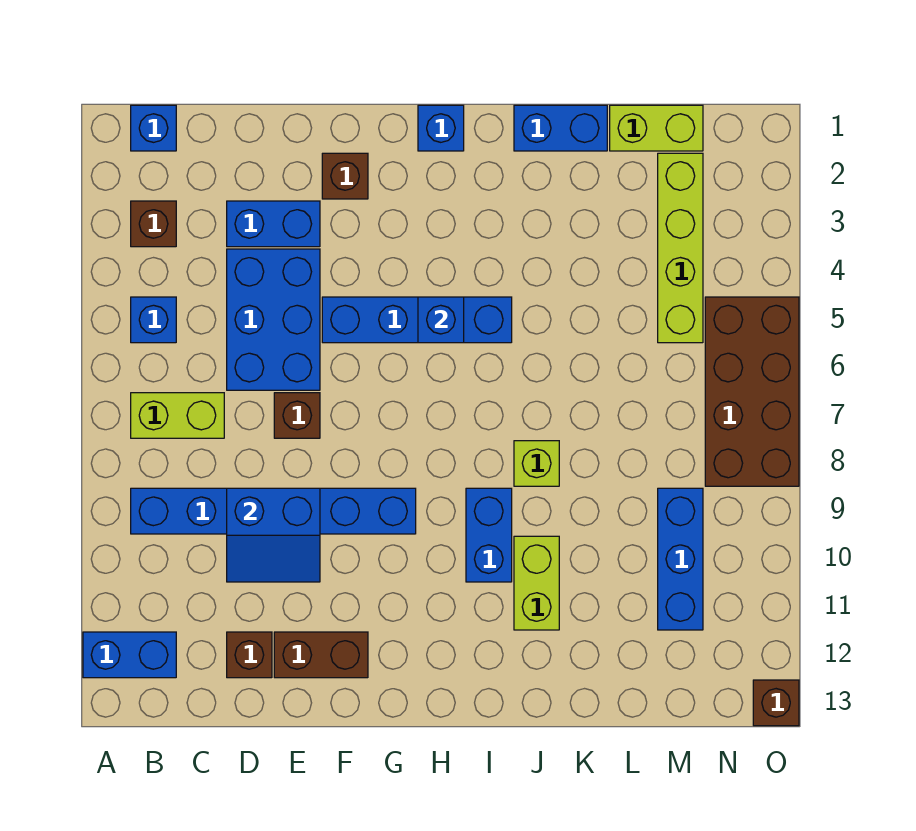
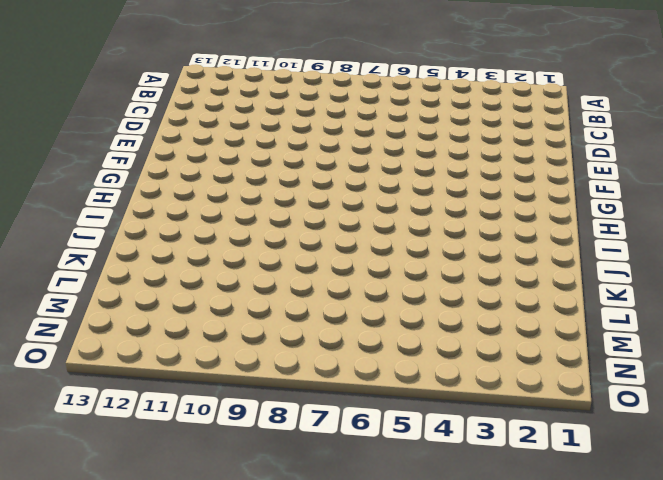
none -> blue brick A12:B12 level 1
none -> blue brick B1 level 1
none -> brown brick B3 level 1

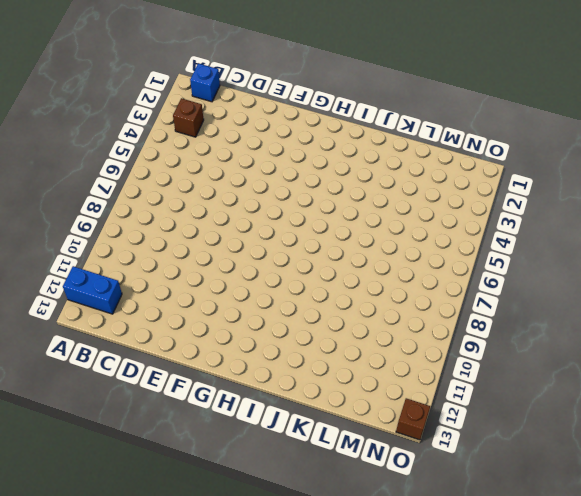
none -> blue brick B5 level 1
none -> lime brick B7:C7 level 1
none -> blue brick B9:G9 level 1

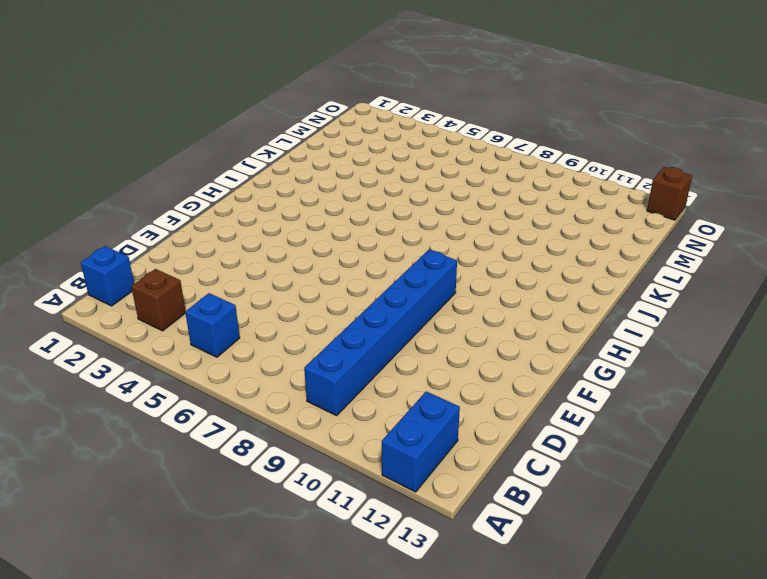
none -> lime brick B7:C7 level 1
none -> blue brick D3:E3 level 1
none -> blue brick D4:E6 level 1

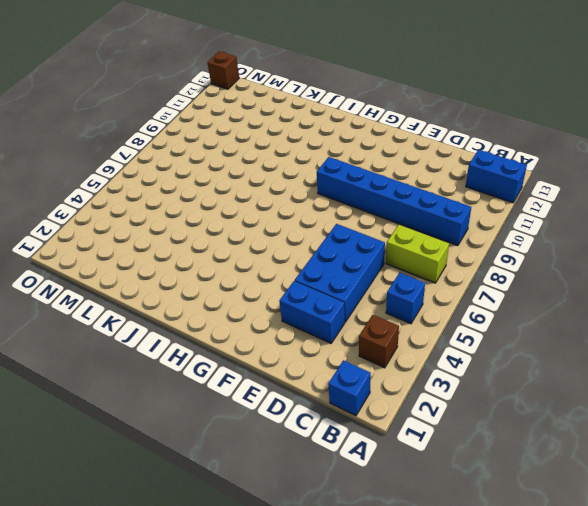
none -> brown brick D12 level 1
none -> brown brick E7 level 1
none -> brown brick E12:F12 level 1

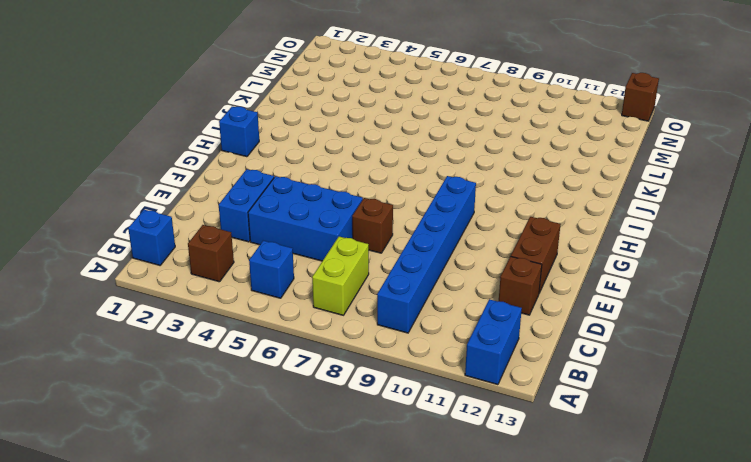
none -> brown brick F2 level 1
none -> blue brick F5:I5 level 1
none -> blue brick I9:I10 level 1

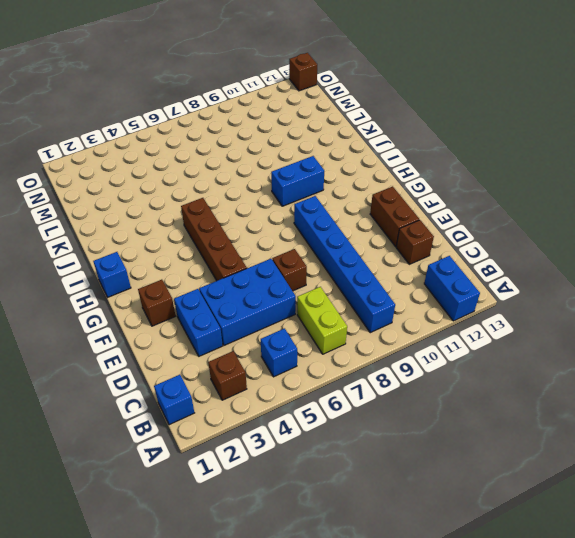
brown brick F5:I5 level 1 -> blue brick F5:I5 level 1
none -> blue brick J1:K1 level 1
none -> lime brick J8 level 1
none -> lime brick J10:J11 level 1

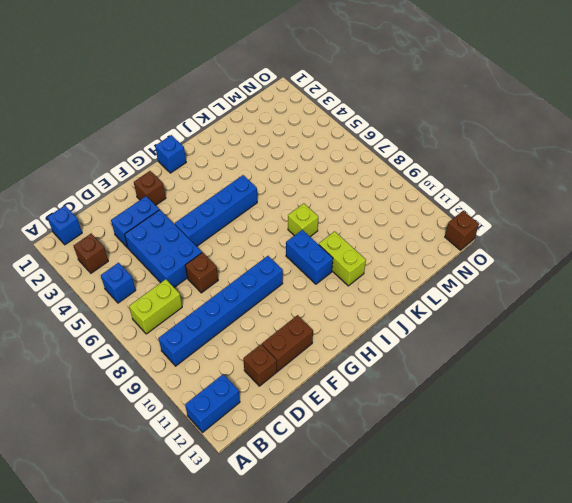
none -> blue brick J1:K1 level 1
none -> lime brick L1:M1 level 1
none -> lime brick M2:M5 level 1

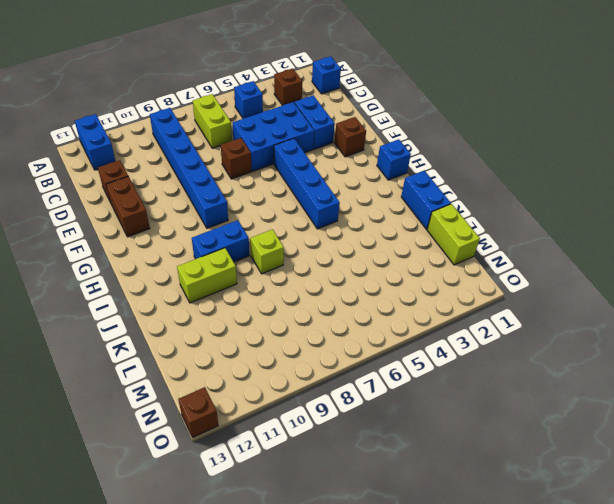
none -> lime brick M2:M5 level 1
none -> blue brick M9:M11 level 1
none -> brown brick N5:O8 level 1

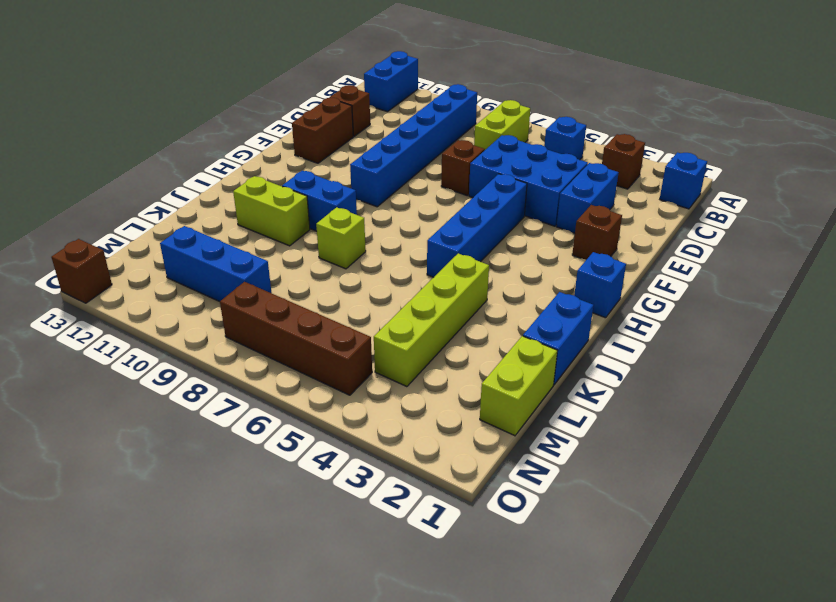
lime brick J4:M4 level 1 -> lime brick M2:M5 level 1
brown brick N5:N8 level 1 -> brown brick N5:O8 level 1
none -> blue slope D9:E10 level 2 top 9
none -> blue brick H5 level 2

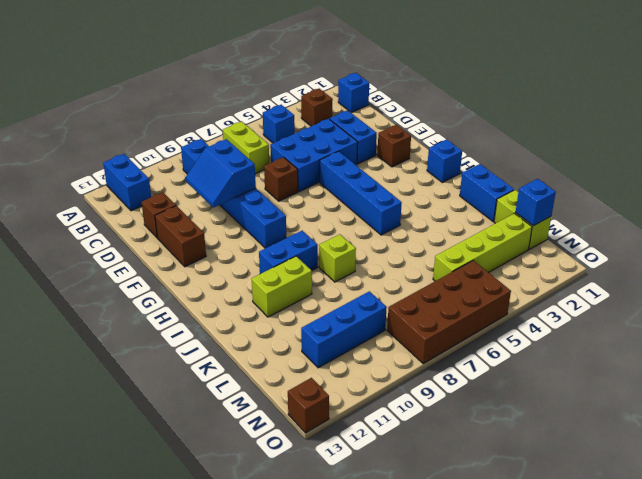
blue brick M1 level 2 -> blue brick H5 level 2

